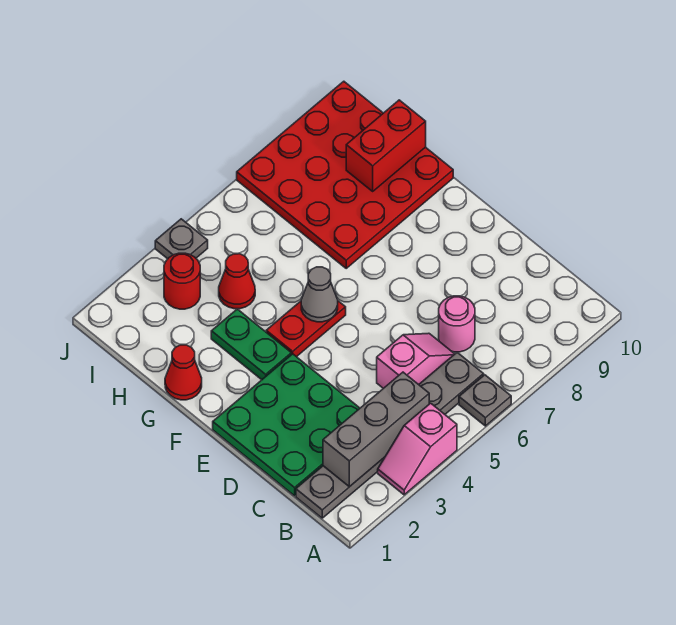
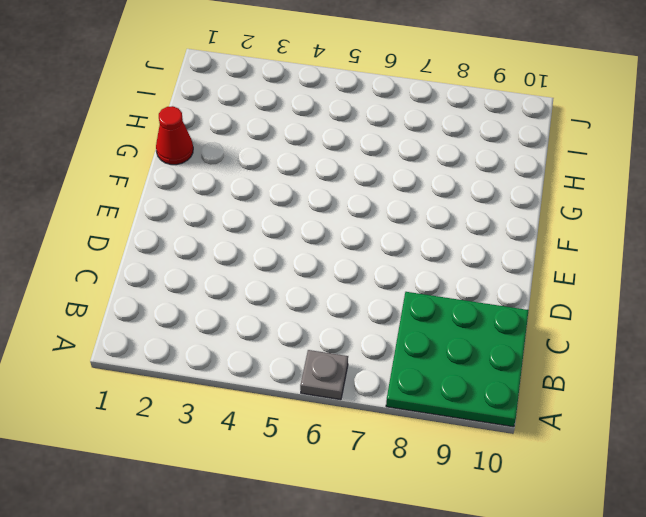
green plate A8:C10 level 1 -> green plate C1:E3 level 1
none -> pink slope A3:A4 level 1 top 4
none -> grey plate B1:B6 level 1
none -> pink slope C5:C6 level 1 top 5

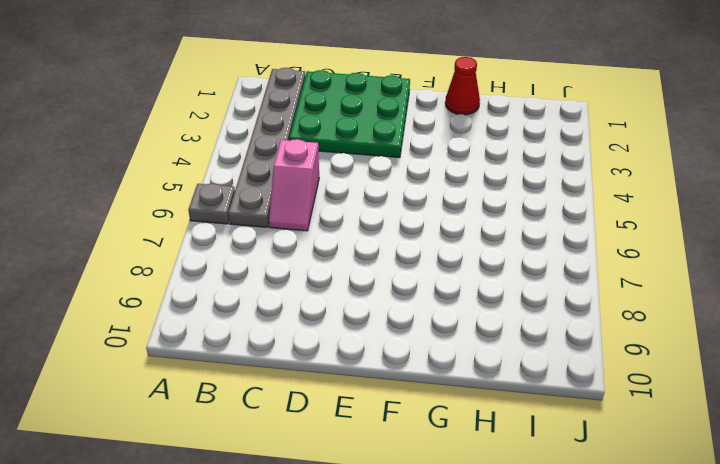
none -> pink slope A3:A4 level 1 top 4
none -> pink round brick C7 level 1
none -> green plate F3:G3 level 1

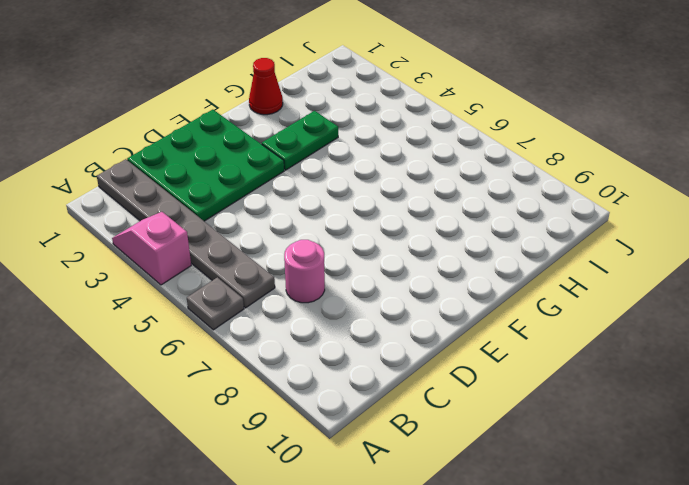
none -> pink slope C5:C6 level 1 top 5
none -> red plate F4:F5 level 1
none -> red plate G7:J10 level 1

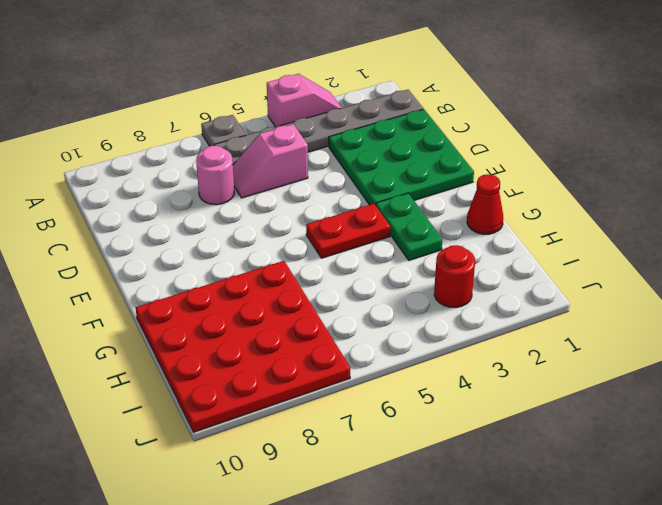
none -> red cone H4 level 1
none -> grey plate J4 level 1
none -> grey brick B2:B4 level 2

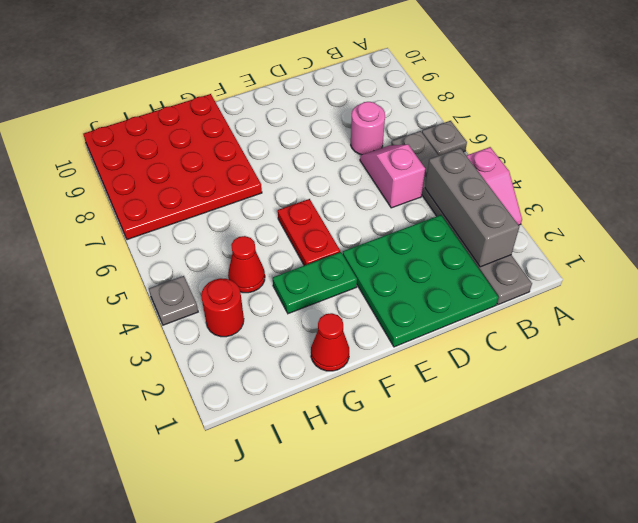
none -> grey cone F5 level 2
none -> red brick H9:H10 level 2

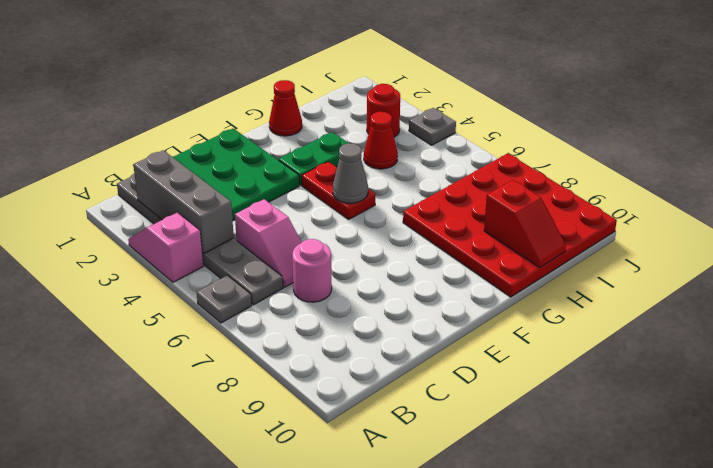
red slope H9:H10 level 2 top 9 -> red brick H9:H10 level 2

